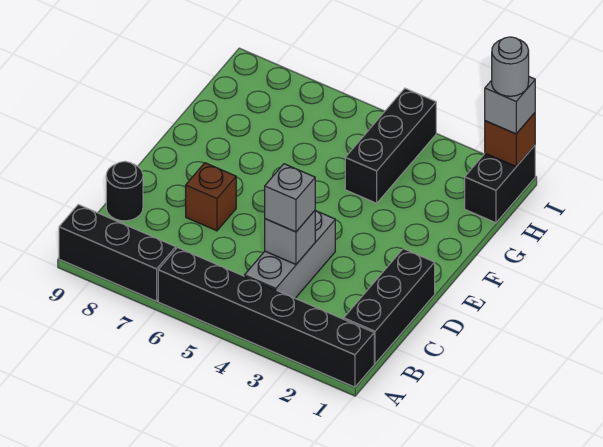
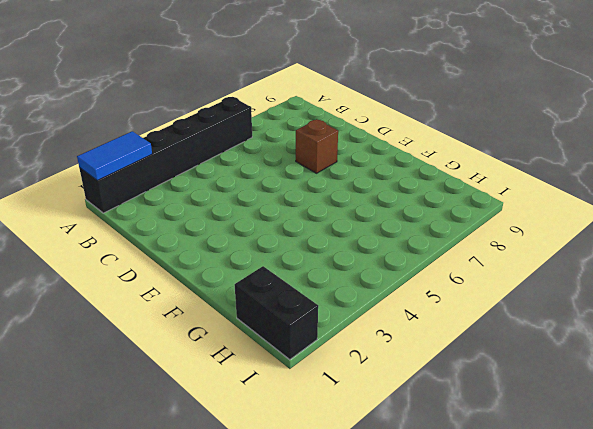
blue tile A1:A2 level 2 -> none
none -> black brick A7:A9 level 1
none -> black brick B1:D1 level 1
none -> grey brick B4:D4 level 1

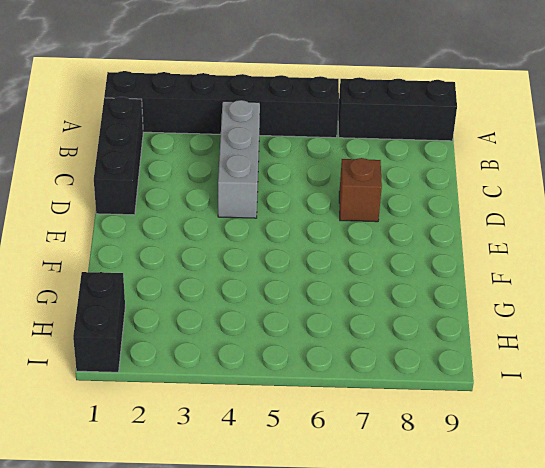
none -> black round brick C9 level 1
none -> black brick G4:I4 level 1
none -> grey brick C4 level 2

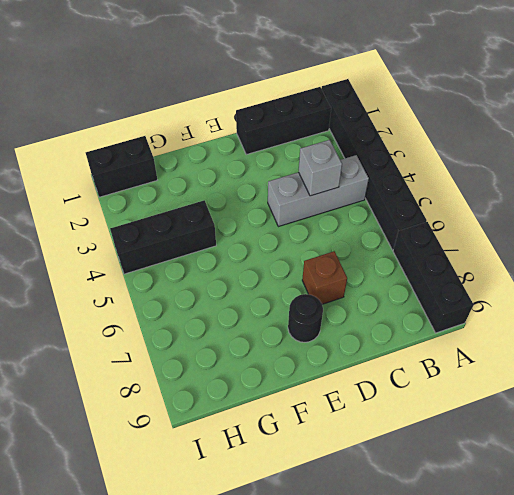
black round brick E8 level 1 -> black round brick C9 level 1
none -> brown brick I1 level 2
none -> grey brick C4 level 3
none -> grey brick I1 level 3

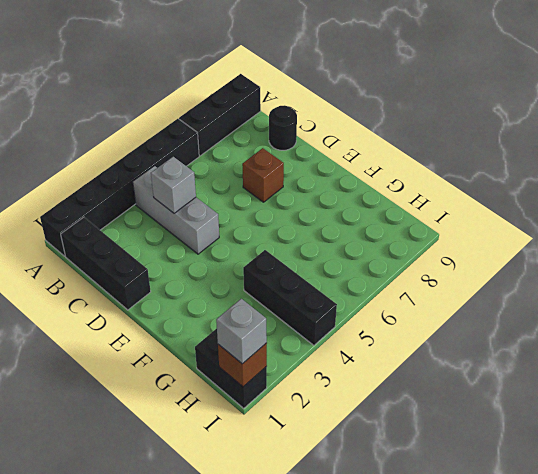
none -> grey brick C4 level 3
none -> grey round brick I1 level 4

